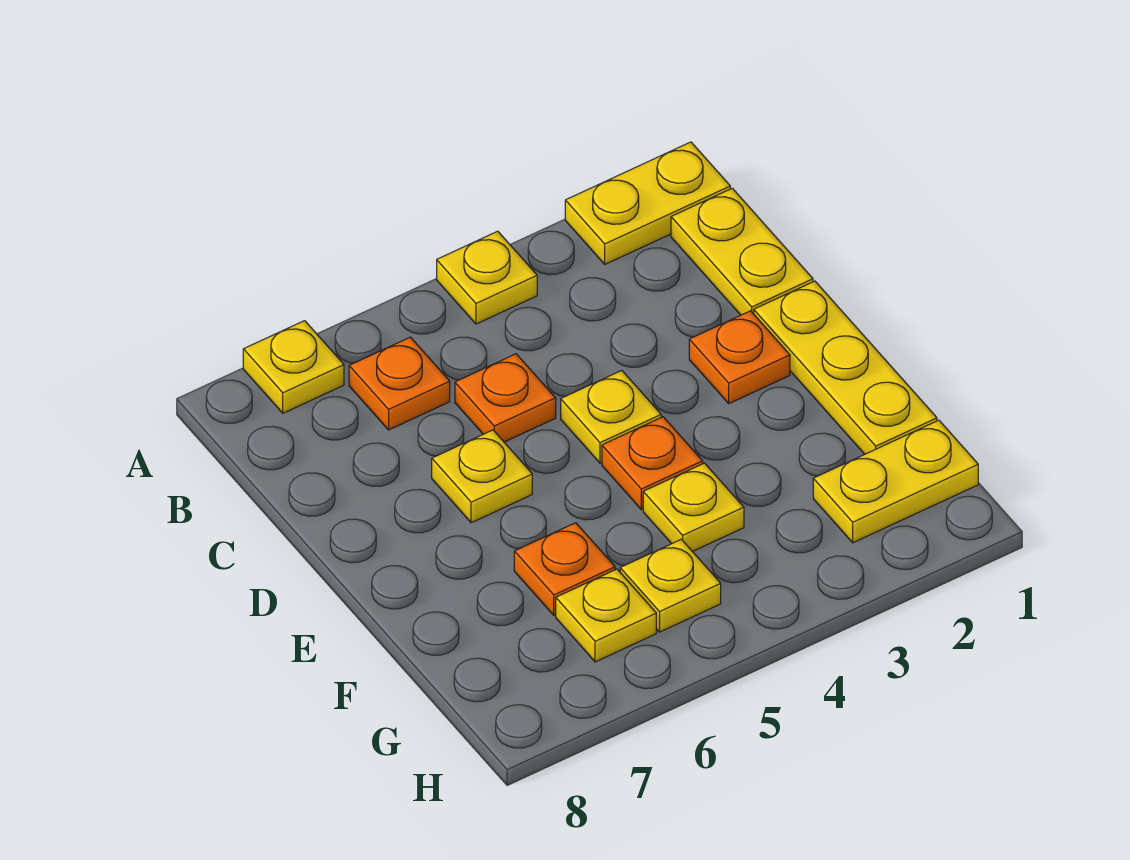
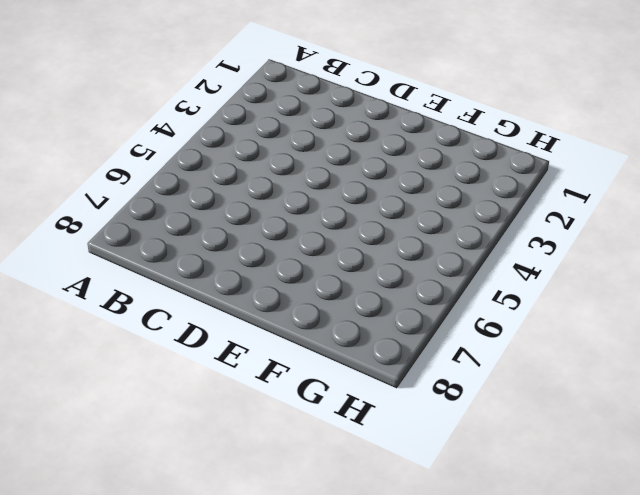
none -> yellow plate A1:A2 level 1
none -> yellow plate A4 level 1
none -> yellow plate A7 level 1

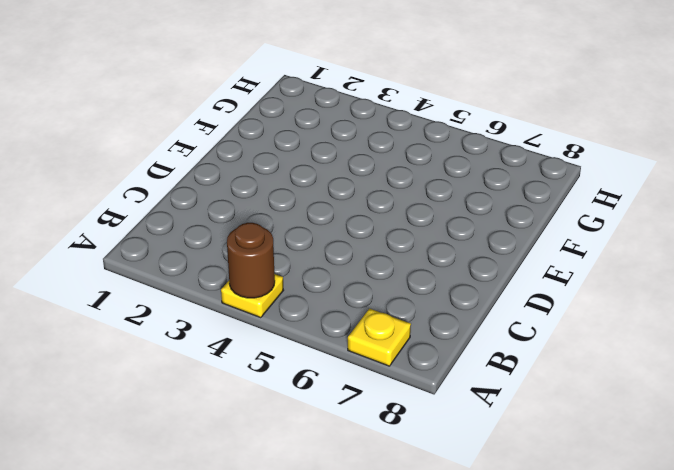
brown round brick A4 level 2 -> none
none -> yellow plate A1:A2 level 1
none -> yellow plate B1:C1 level 1
none -> orange plate B6 level 1

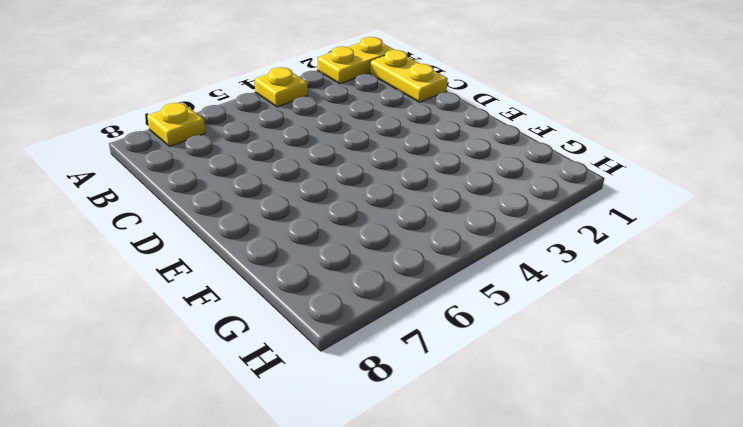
none -> orange plate B6 level 1
none -> orange plate C5 level 1
none -> yellow plate D1:F1 level 1

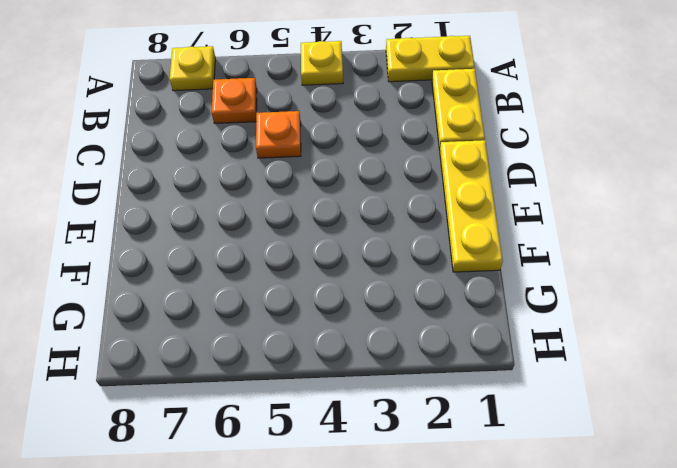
none -> orange plate D2 level 1
none -> yellow plate D4 level 1
none -> yellow plate D6 level 1

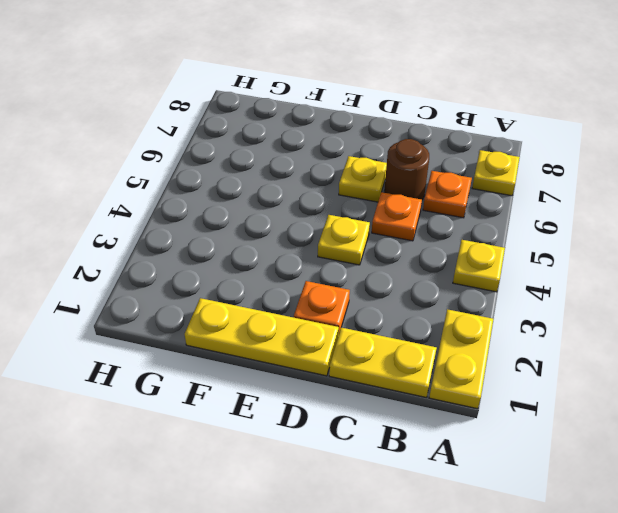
brown round brick C6 level 1 -> none
none -> orange plate E4 level 1
none -> yellow plate F4 level 1
none -> orange plate F6 level 1

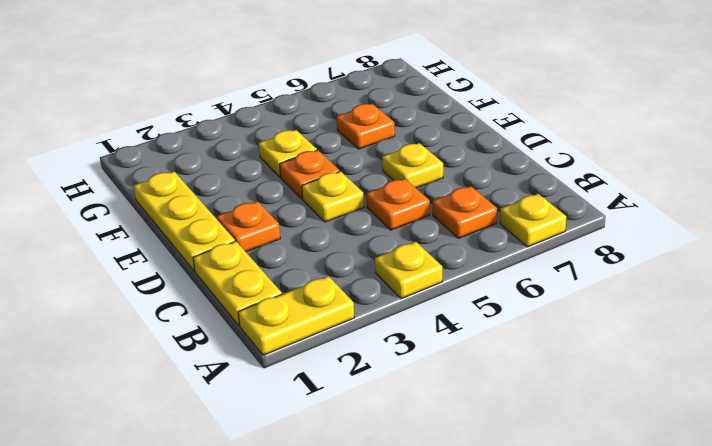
none -> yellow plate G1:G2 level 1
none -> yellow plate G5 level 1
none -> yellow plate G6 level 1

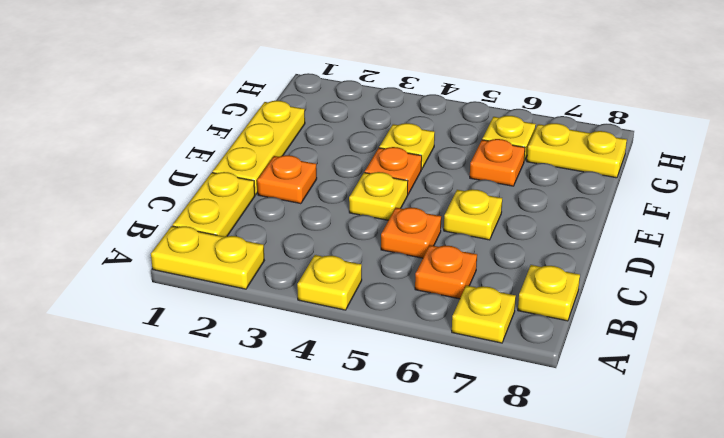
yellow plate B8 level 1 -> yellow plate G5 level 1
yellow plate G7:G8 level 1 -> yellow plate G1:G2 level 1

